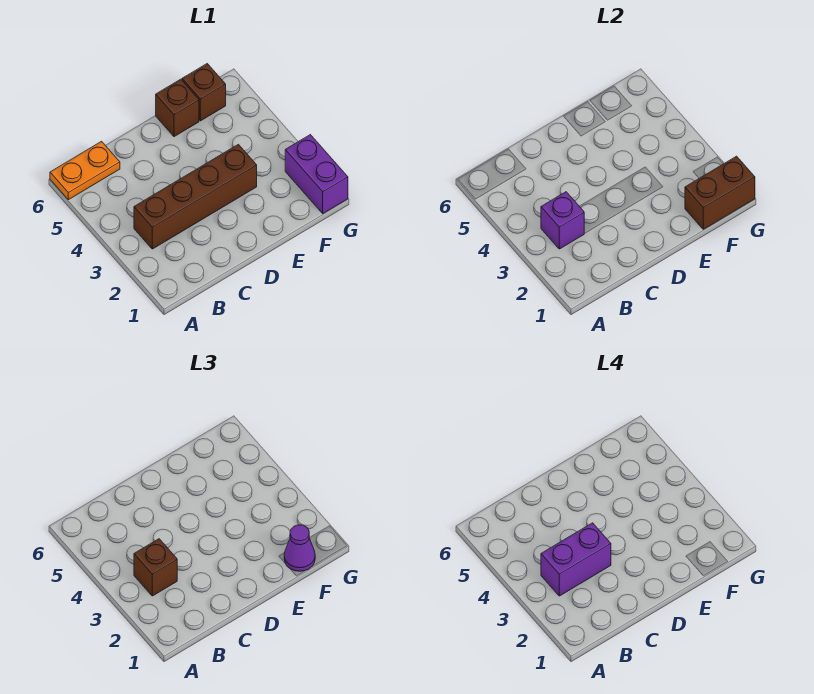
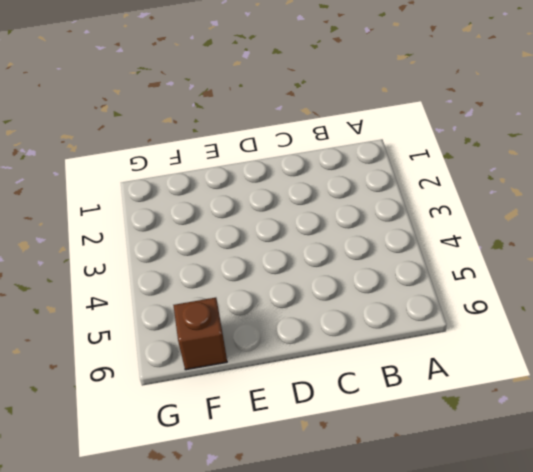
none -> orange plate A6:B6 level 1
none -> brown brick B3:E3 level 1

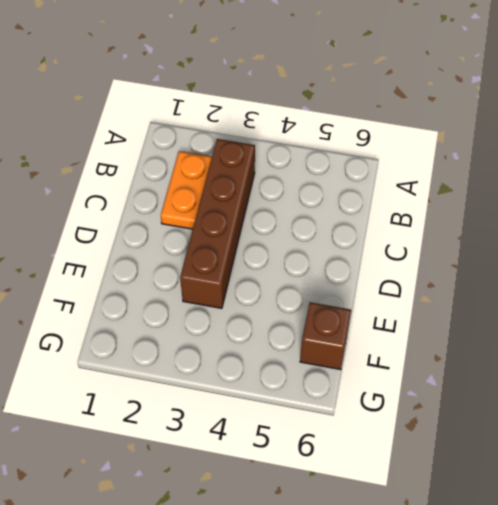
orange plate B2:C2 level 1 -> orange plate A6:B6 level 1
none -> brown brick E6 level 1
none -> purple brick G1:G2 level 1

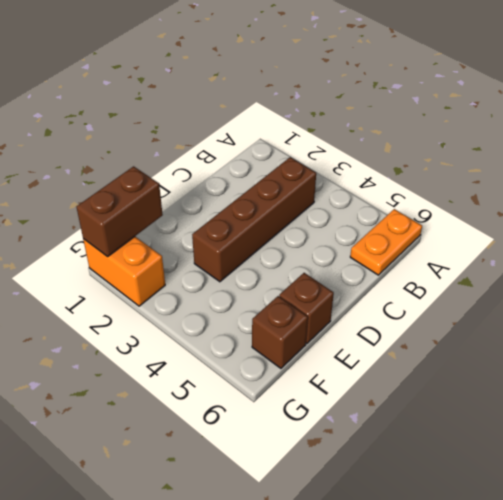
orange brick G1:G2 level 1 -> purple brick G1:G2 level 1
none -> purple brick B3 level 2
none -> brown brick B3 level 3

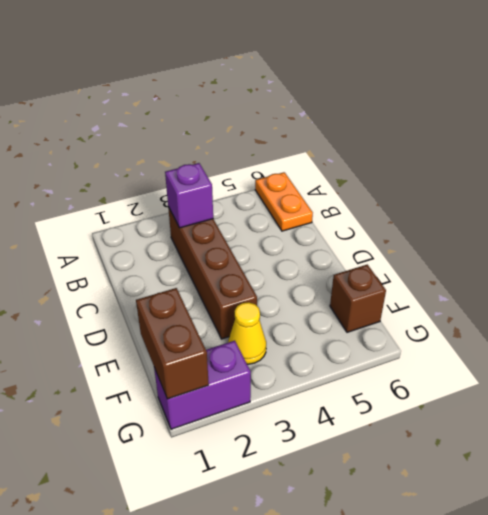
yellow cone F3 level 1 -> none
none -> brown brick E6 level 1
none -> brown brick B3 level 3

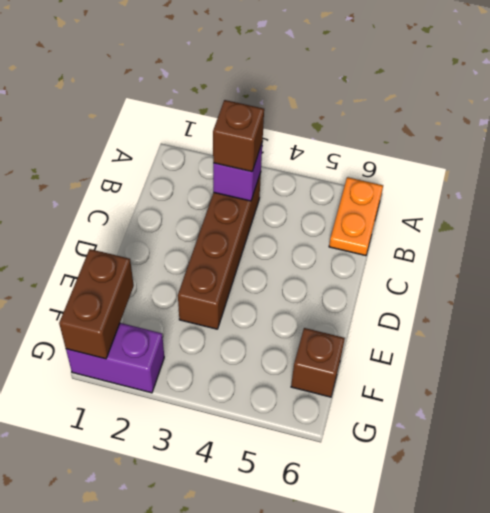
none -> brown brick E6 level 1
none -> purple cone F1 level 3

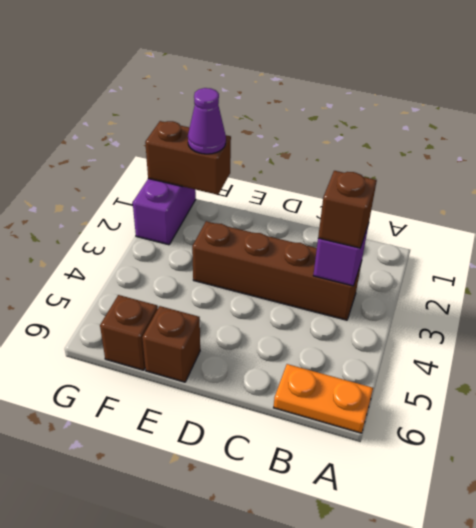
none -> purple brick B3:C3 level 4

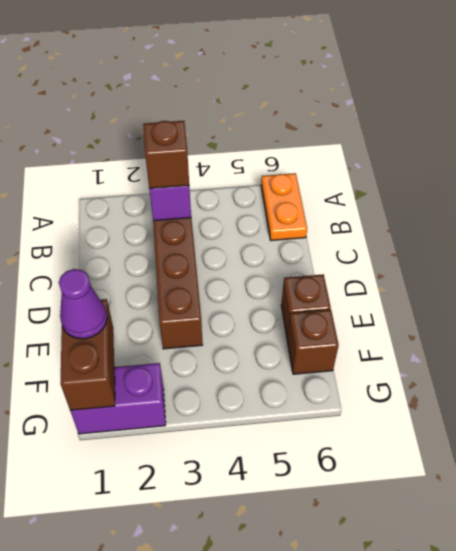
none -> purple brick B3:C3 level 4

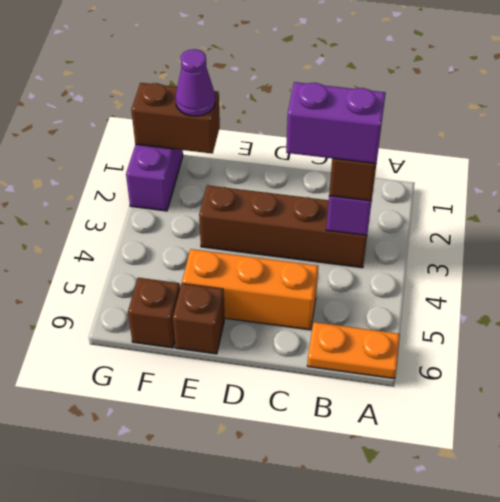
orange brick C5:E5 level 1 -> none

